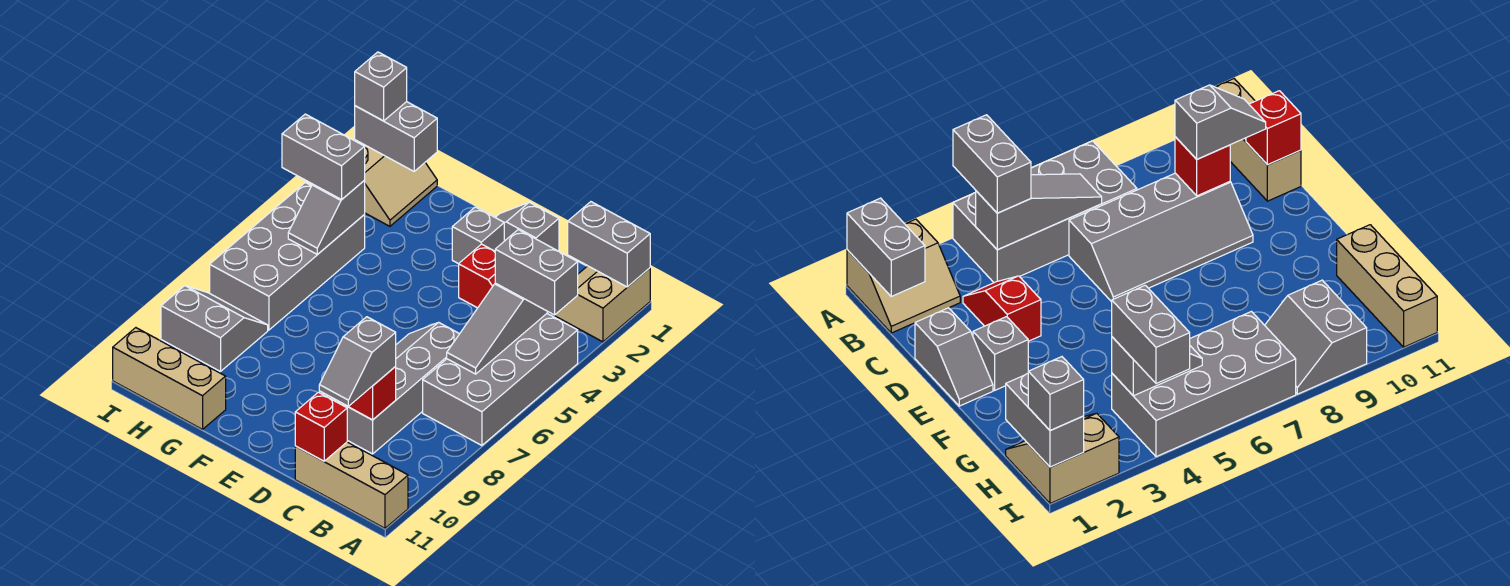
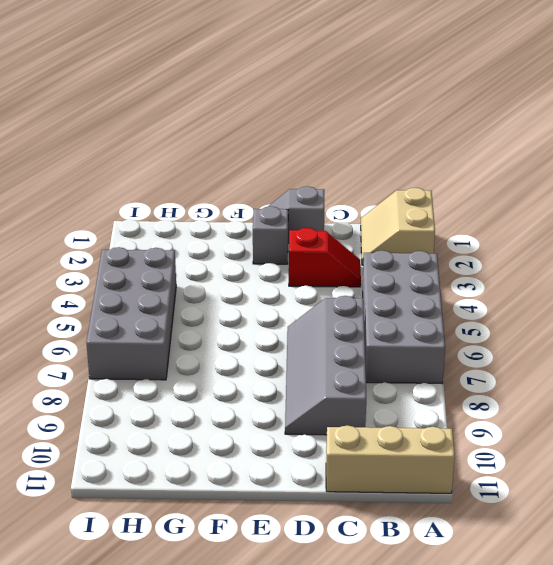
none -> tan brick G11:I11 level 1
none -> tan slope H1:I2 level 1 top I
none -> grey slope H8:I9 level 1 top 9

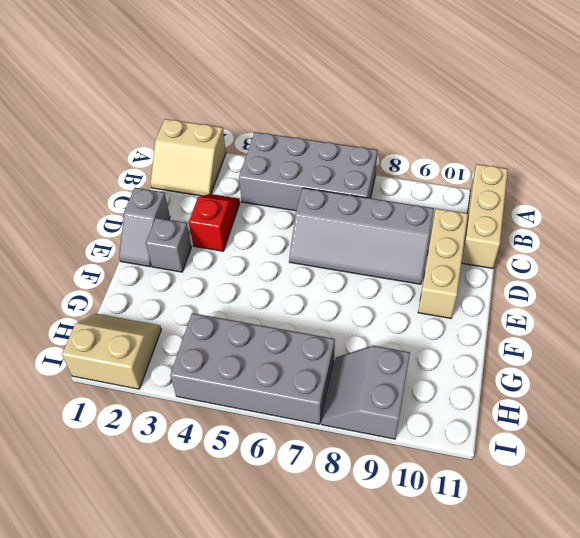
tan brick C10:E10 level 1 -> tan brick G11:I11 level 1
none -> grey brick A1:B1 level 2
none -> grey slope B4:B6 level 2 top 4
none -> red brick C9 level 2

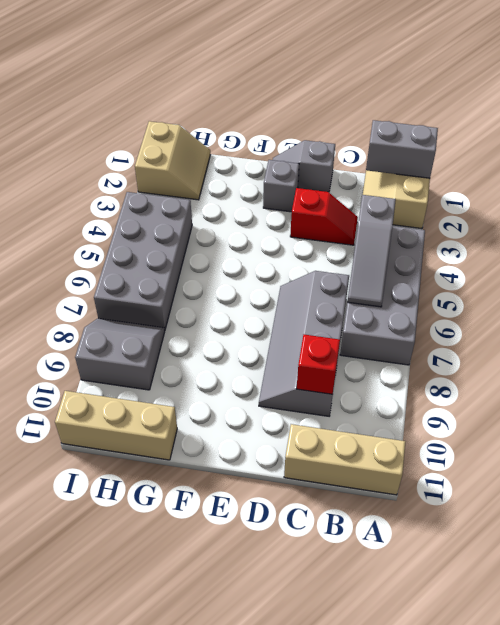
none -> red brick C11 level 2
none -> grey brick H1:I1 level 2
none -> grey slope H4:H5 level 2 top 4

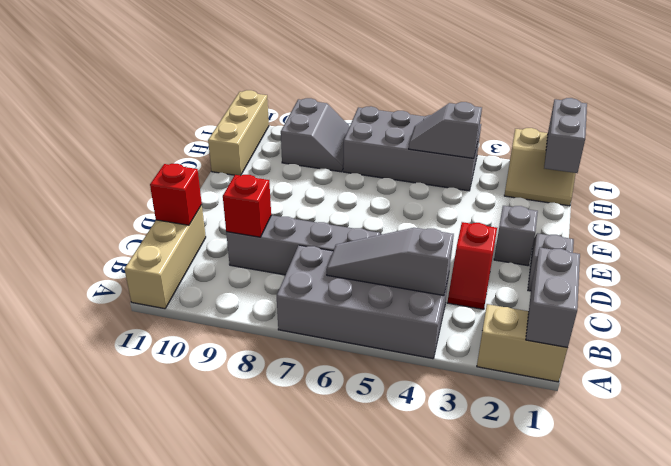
none -> grey brick A4:B4 level 3
none -> grey slope C9:C10 level 3 top 9
none -> grey brick H4:I4 level 3

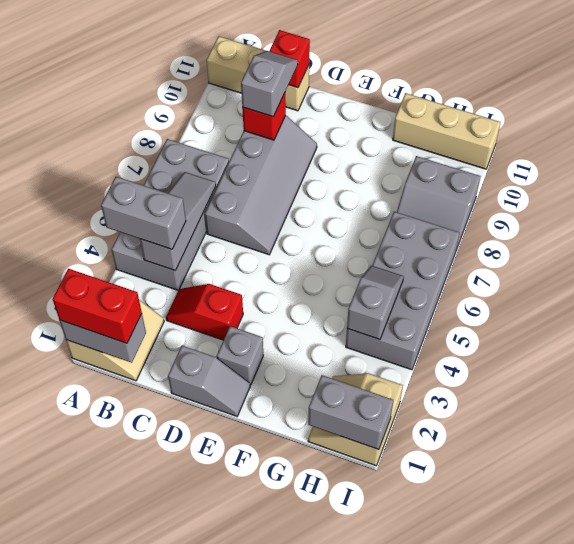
red brick A1:B1 level 3 -> none
none -> grey brick H4:I4 level 3
none -> grey brick I1 level 3

